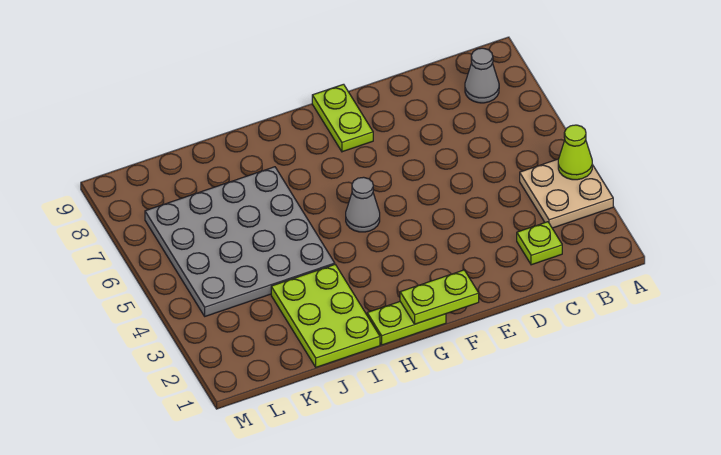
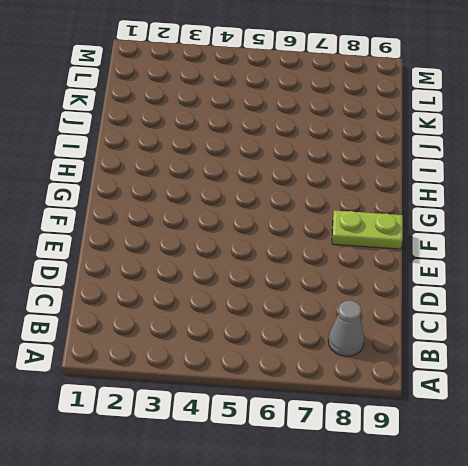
none -> tan plate A3:B4 level 1
none -> lime plate C2 level 1

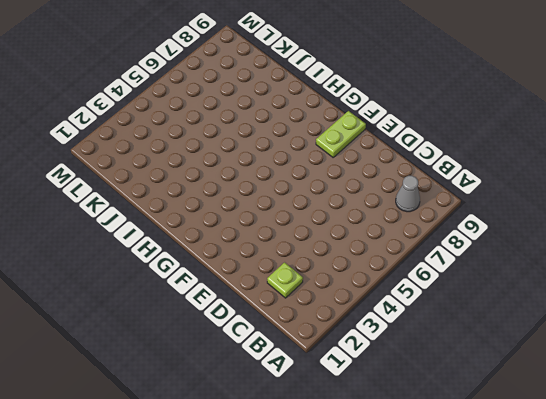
none -> tan plate A3:B4 level 1
none -> lime plate G1:H1 level 1

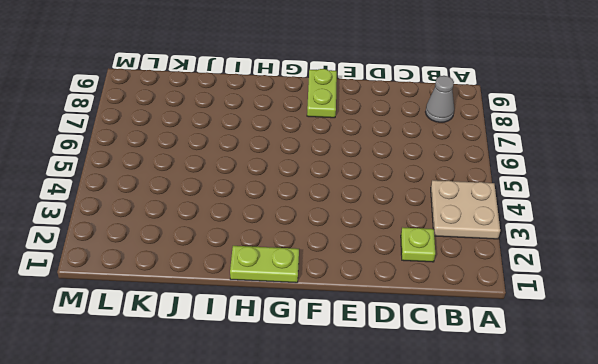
none -> grey cone G5 level 1
none -> lime plate I1:J3 level 1

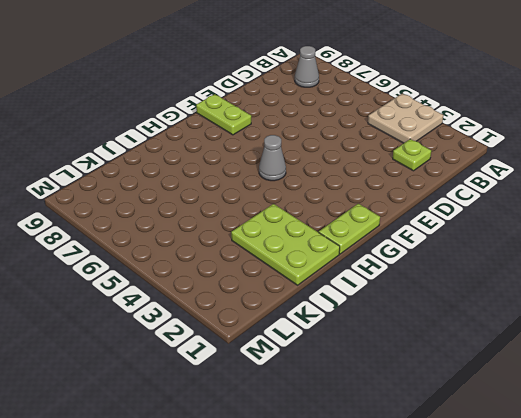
none -> grey plate I4:L7 level 1
none -> lime cone A4 level 2

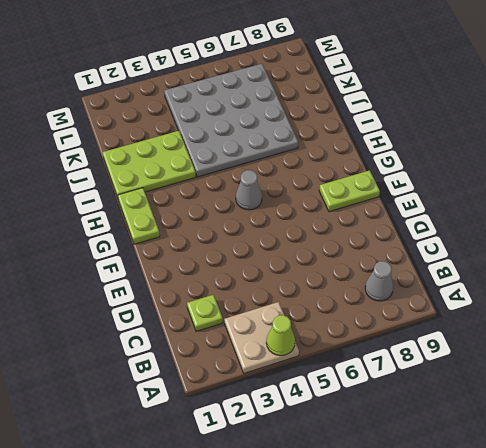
none -> lime plate F1:G1 level 2

